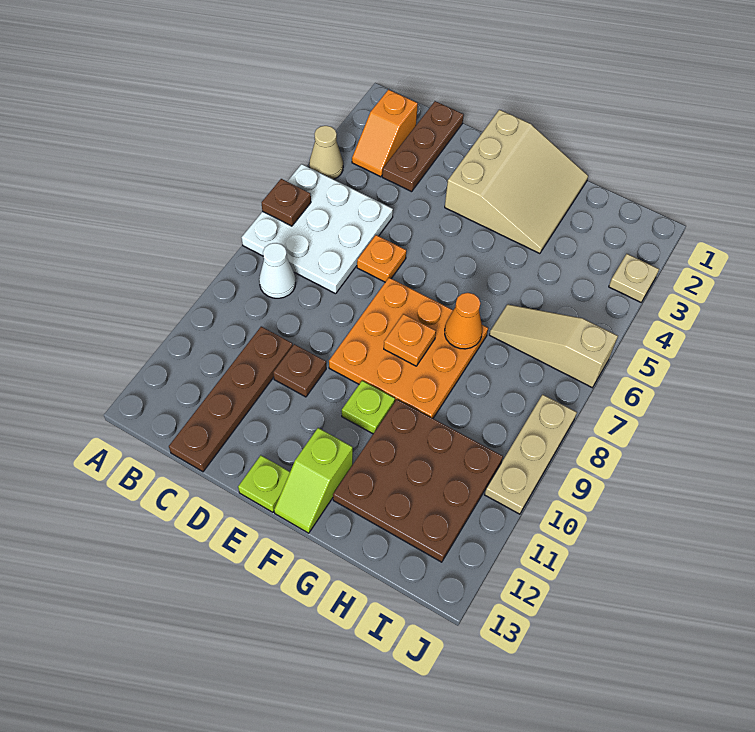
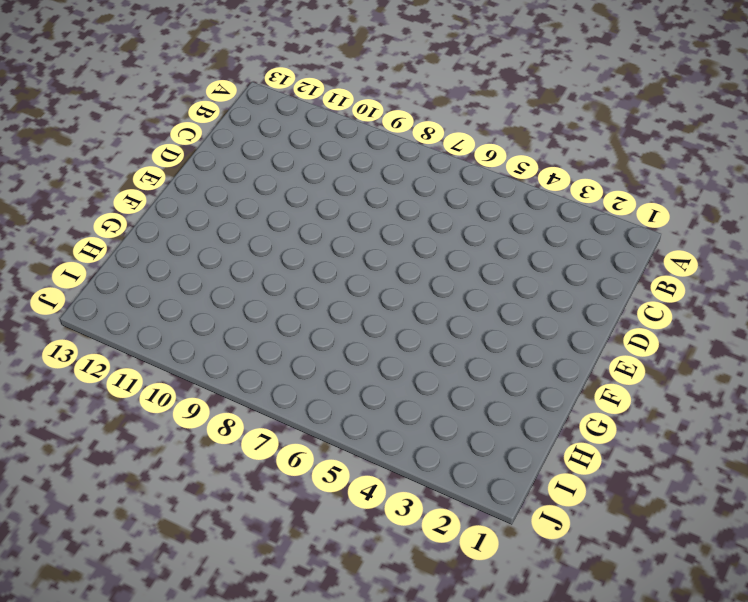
none -> tan cone A4 level 1
none -> white plate A5:C7 level 1
none -> orange slope B2:B3 level 1 top 2

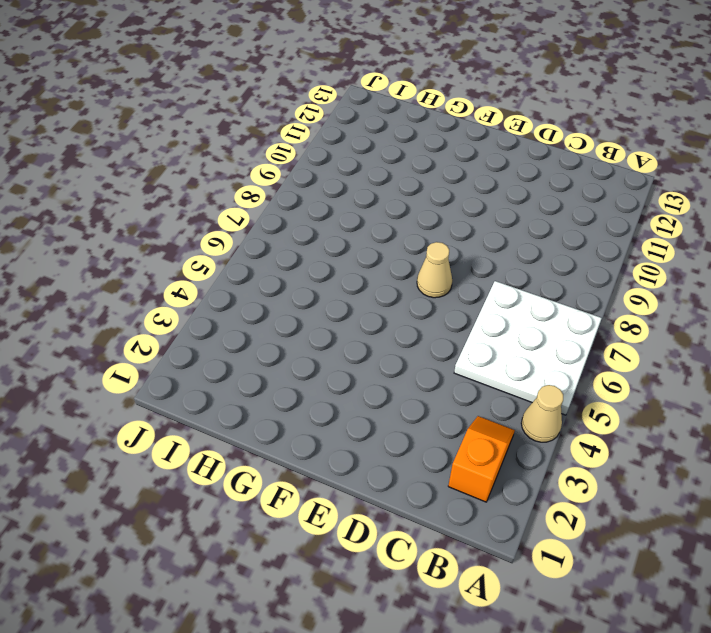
tan cone E7 level 1 -> orange plate E7:G9 level 1
none -> white cone B8 level 1
none -> brown plate C1:C3 level 1
none -> brown plate C10:C13 level 1

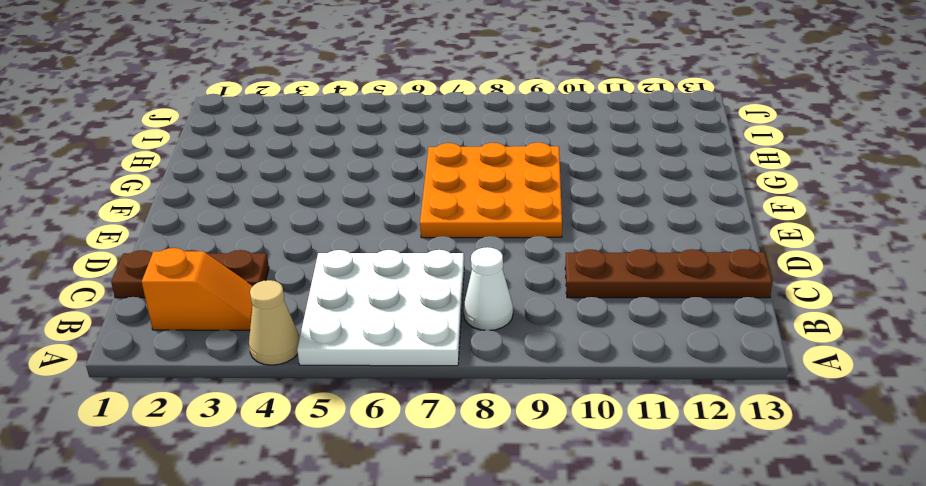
none -> orange plate D6 level 1
none -> brown plate D10 level 1
none -> tan slope E1:G3 level 1 top E

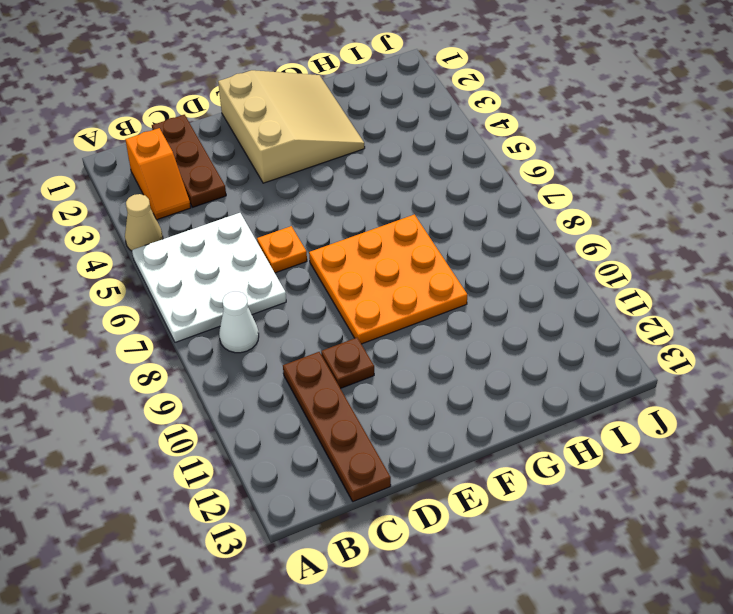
none -> lime plate E13 level 1
none -> lime plate F10 level 1
none -> lime slope F12:F13 level 1 top 12

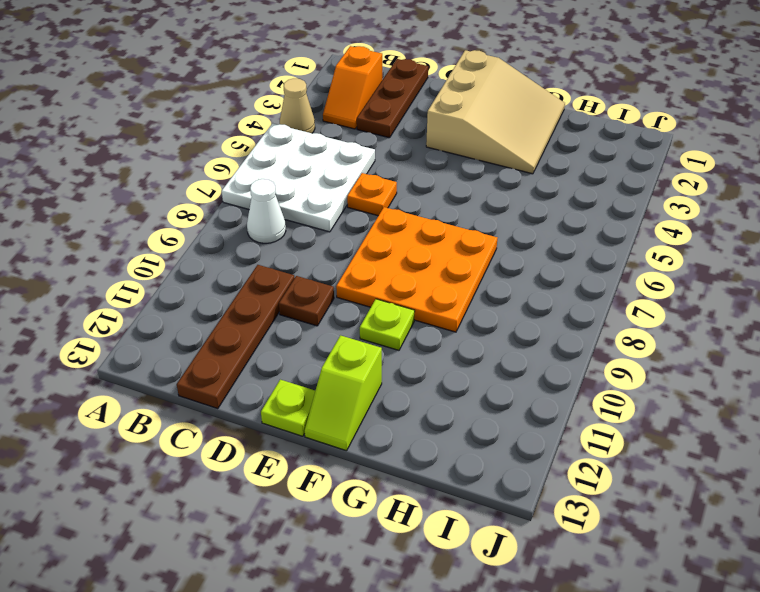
none -> brown plate G10:I12 level 1
none -> tan slope H6:J6 level 1 top J
none -> tan plate J3 level 1

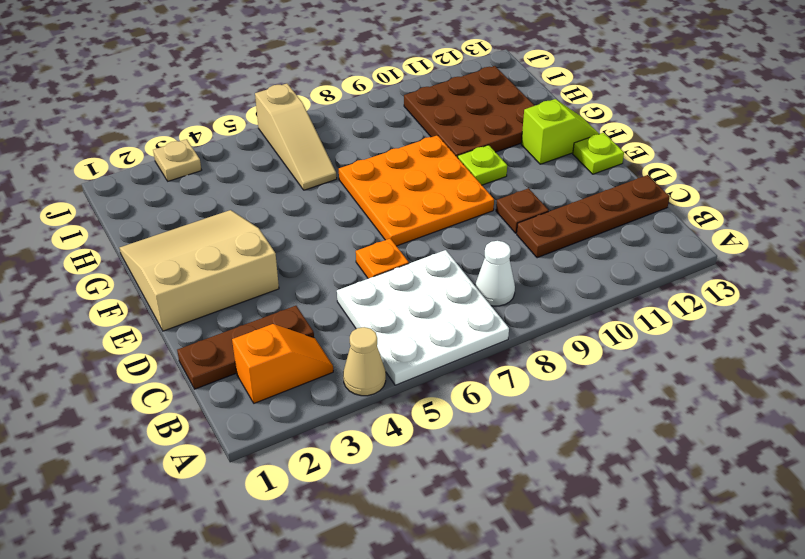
none -> tan plate J8:J10 level 1
none -> brown plate A6 level 2
none -> orange plate F8 level 2

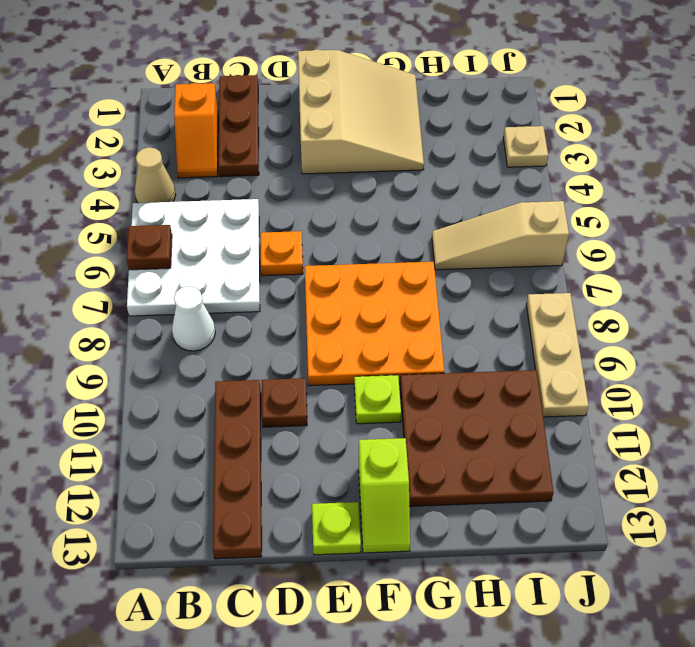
none -> orange plate F8 level 2
none -> orange cone G7 level 2

